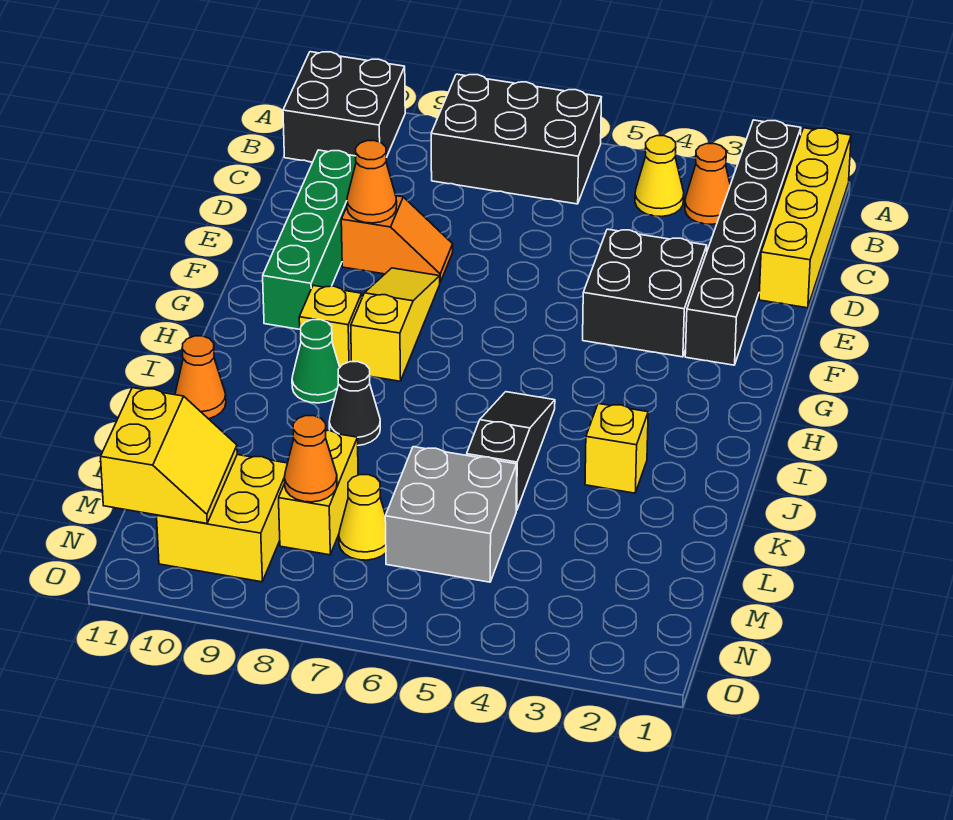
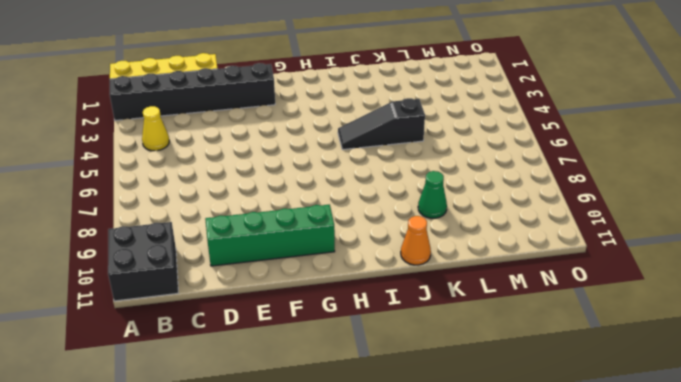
green cone K9 level 1 -> green cone I9 level 1
none -> black brick A6:B8 level 1
none -> orange cone B3 level 1
none -> black brick E3:F4 level 1

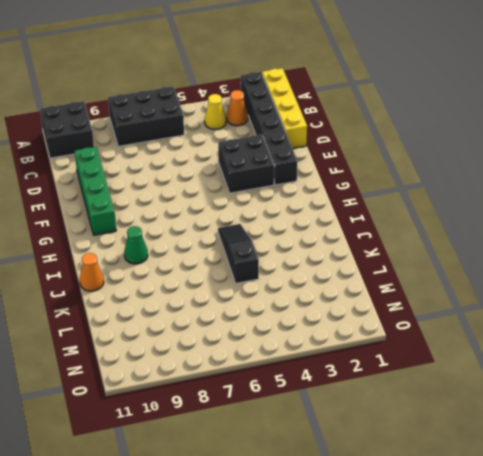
none -> orange slope E8:E9 level 1 top 9
none -> yellow slope F8:H8 level 1 top H
none -> yellow brick H9 level 1

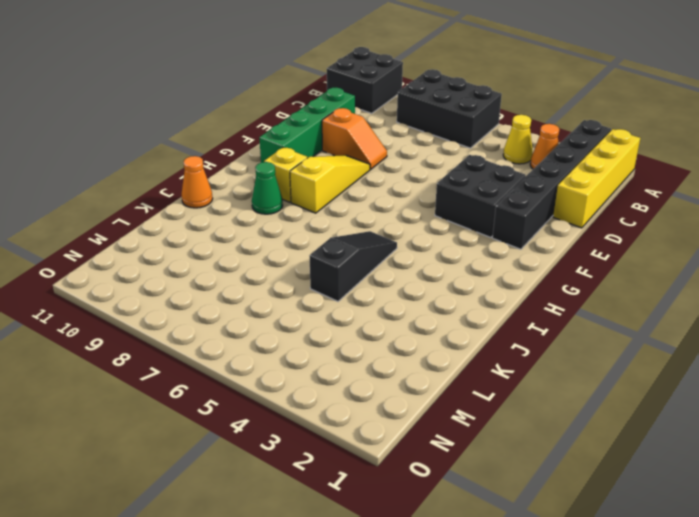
none -> yellow brick J3 level 1
none -> black cone J8 level 1
none -> grey brick L5:M6 level 1

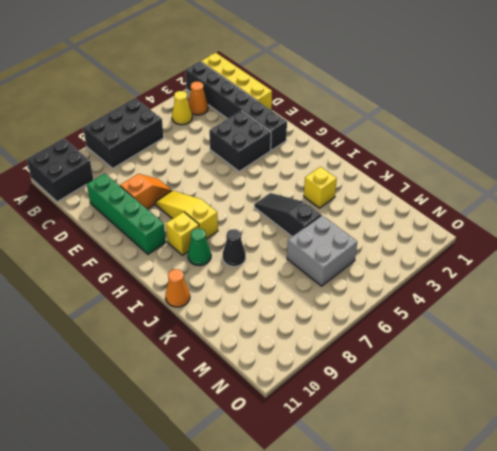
none -> yellow brick L8:M8 level 1
none -> yellow cone M7 level 1
none -> yellow brick M9:N10 level 1

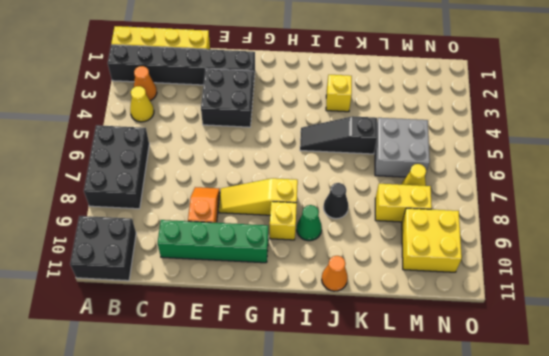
none -> orange cone E9 level 2
none -> orange cone M8 level 2
none -> yellow slope M10:N11 level 2 top 11

